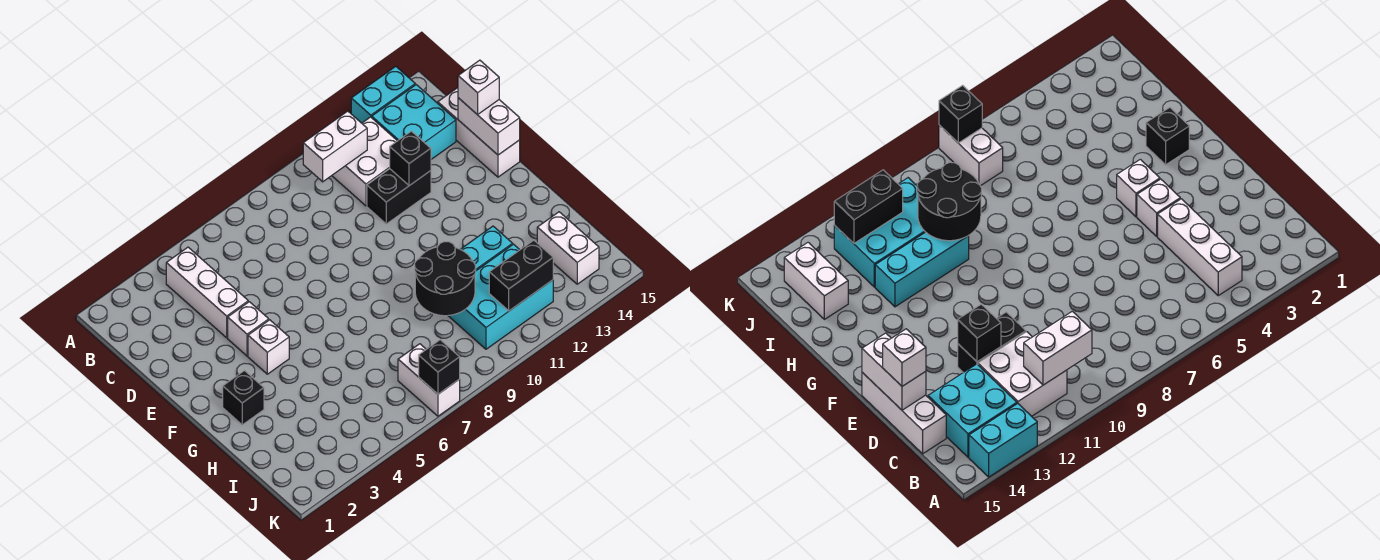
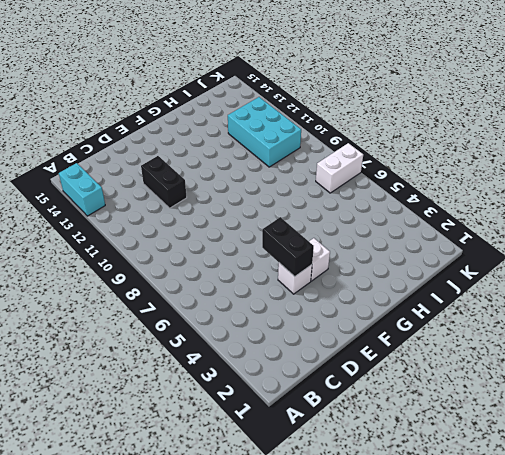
black brick E4:E5 level 2 -> black brick J11:J12 level 2
none -> white brick B4:D4 level 1
none -> white brick B11:C12 level 1
none -> cyan brick B13:C14 level 1

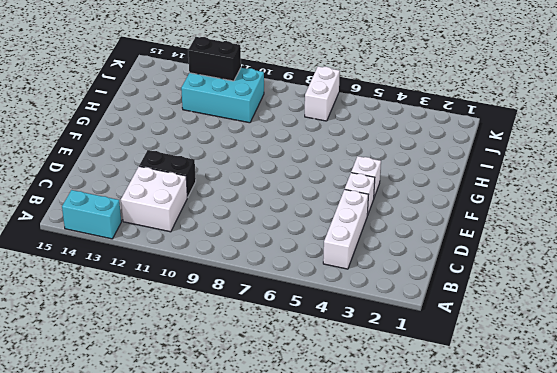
none -> cyan brick B13:C14 level 1
none -> white brick C15:E15 level 1
none -> black brick G2 level 1

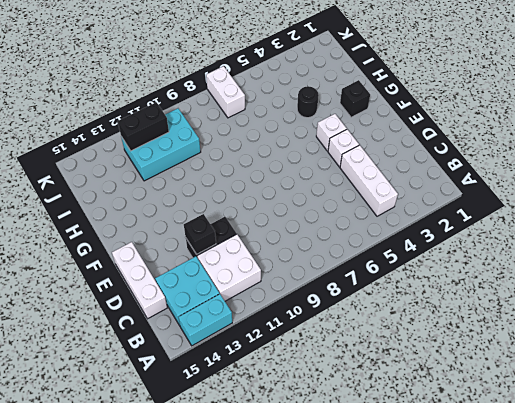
black round brick H4 level 1 -> none
none -> cyan brick H10:H12 level 1
none -> white brick I14:J14 level 1
none -> white brick B10:B11 level 2

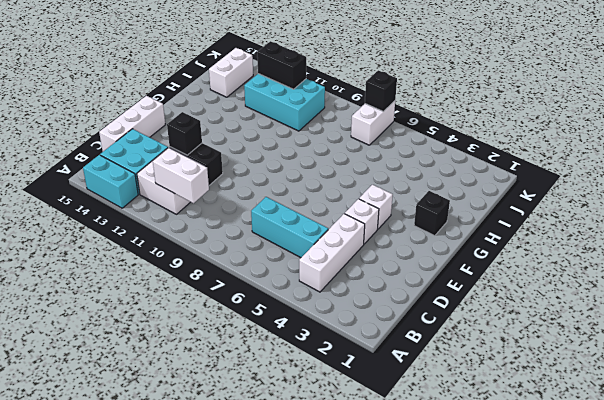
cyan brick C5:C7 level 1 -> cyan brick H10:H12 level 1
none -> white brick D15:E15 level 2
none -> black round brick H9:I10 level 2
none -> white brick D15 level 3

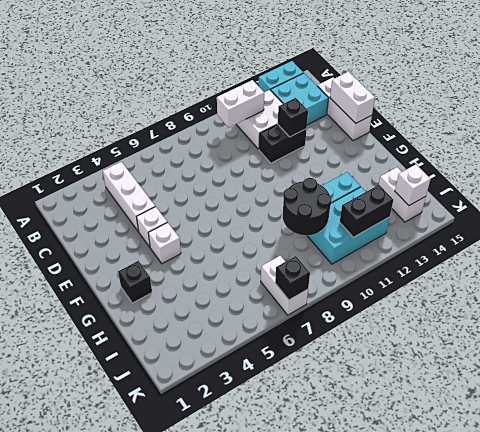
white brick J14 level 2 -> white brick D15 level 3

